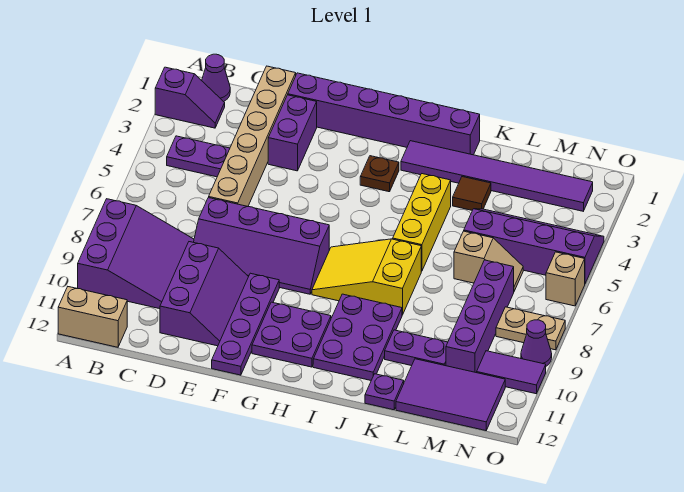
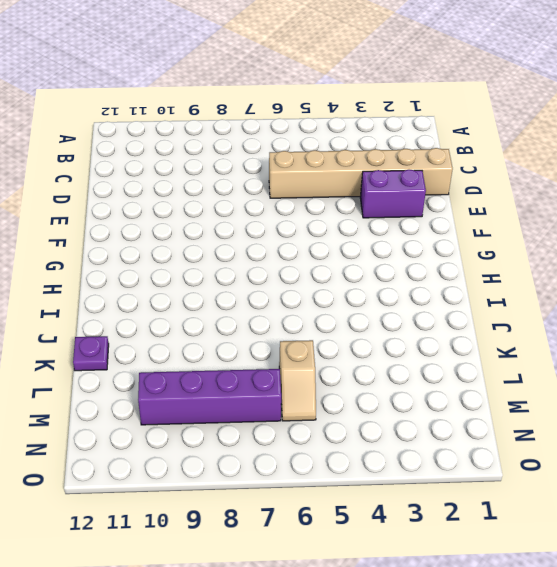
none -> purple slope A2:B2 level 1 top A
none -> purple slope A8:C10 level 1 top A
none -> tan brick A12:B12 level 1

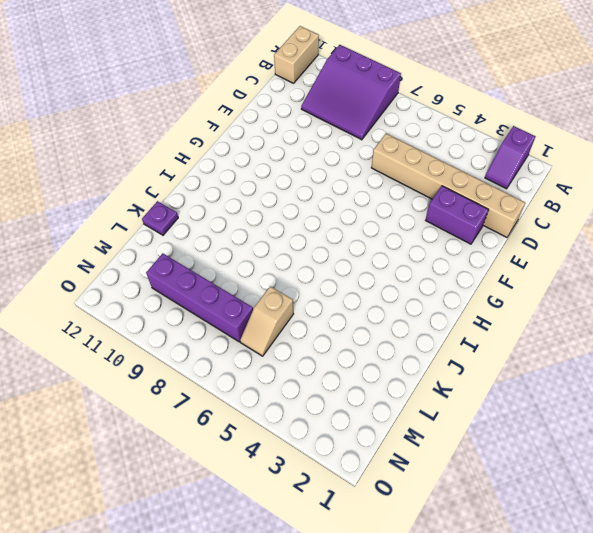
none -> purple cone B1 level 1
none -> purple plate B4:C4 level 1
none -> purple slope D7:G8 level 1 top 7

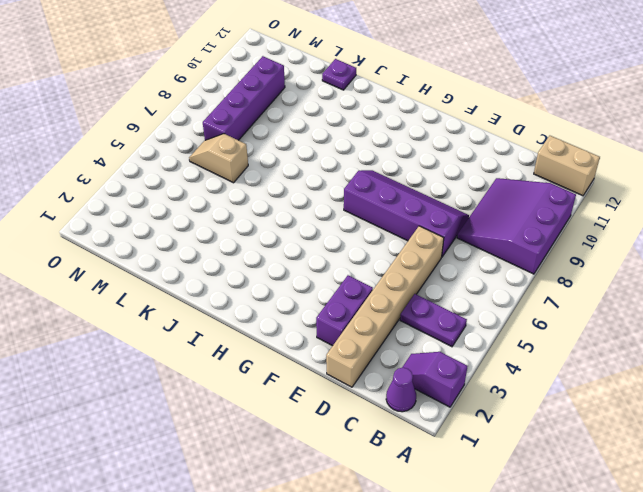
none -> purple slope D9:E11 level 1 top D
none -> purple brick E1:J1 level 1
none -> purple plate F9:F12 level 1

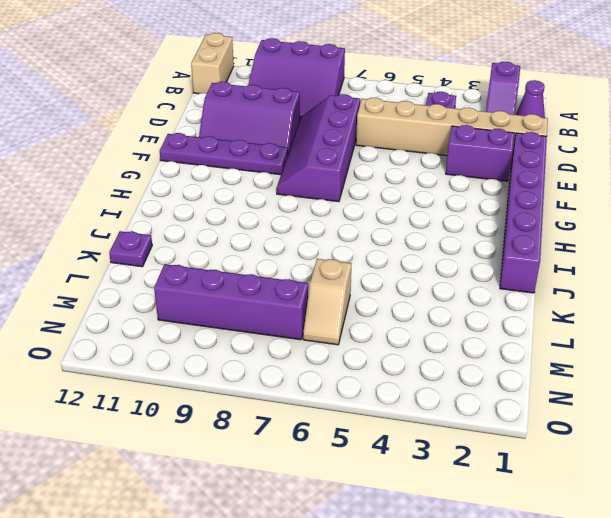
none -> purple plate G10:H11 level 1
none -> brown plate H3 level 1
none -> yellow slope H7:J8 level 1 top J

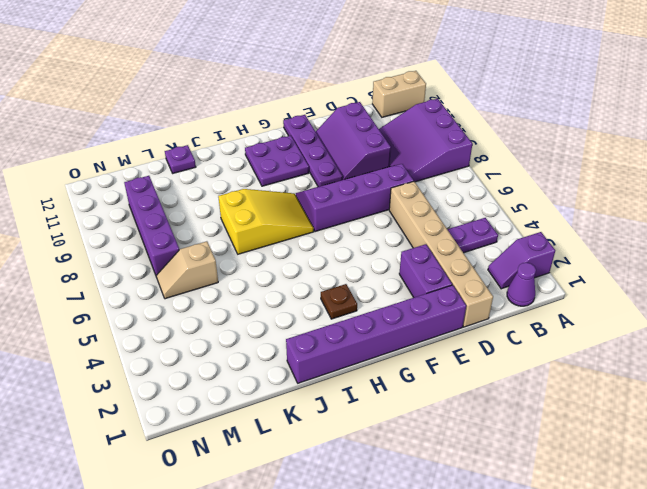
none -> purple tile I2:N2 level 1
none -> purple plate I9:J11 level 1
none -> yellow brick J4:J6 level 1

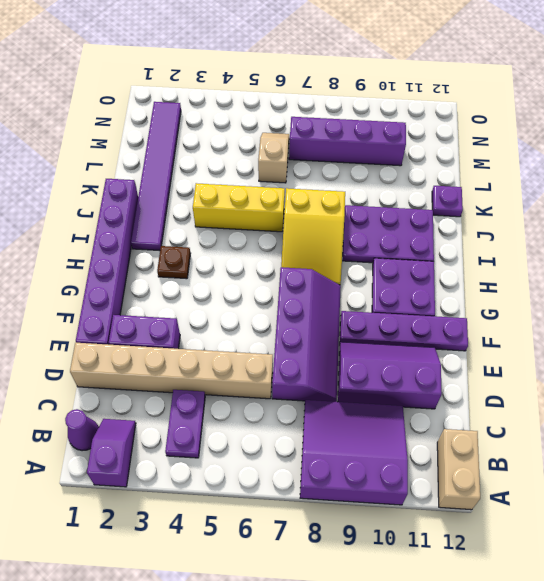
none -> brown tile K3 level 1
none -> purple plate K10:L10 level 1
none -> purple slope L4:O5 level 1 top 5

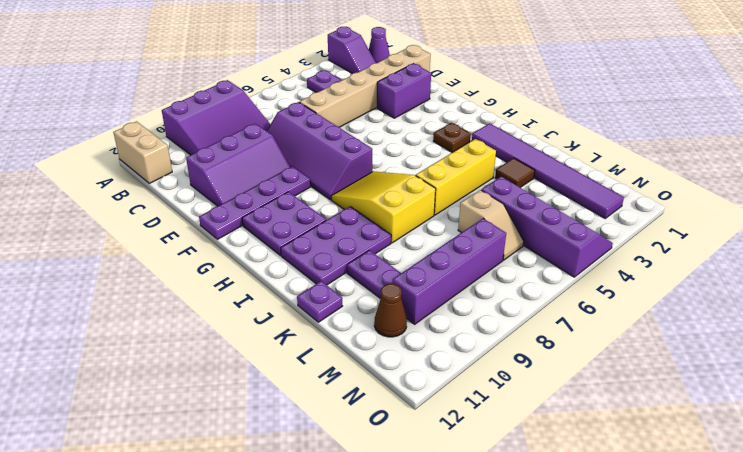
brown cone M11 level 1 -> purple tile L11:N12 level 1
none -> purple brick E1:J1 level 1
none -> tan plate N8:O8 level 1
none -> purple tile N10:O10 level 1

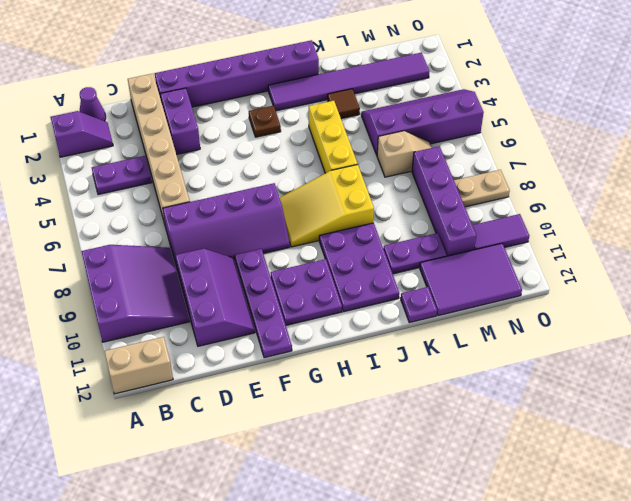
none -> tan brick O6 level 1
none -> purple cone O9 level 1

